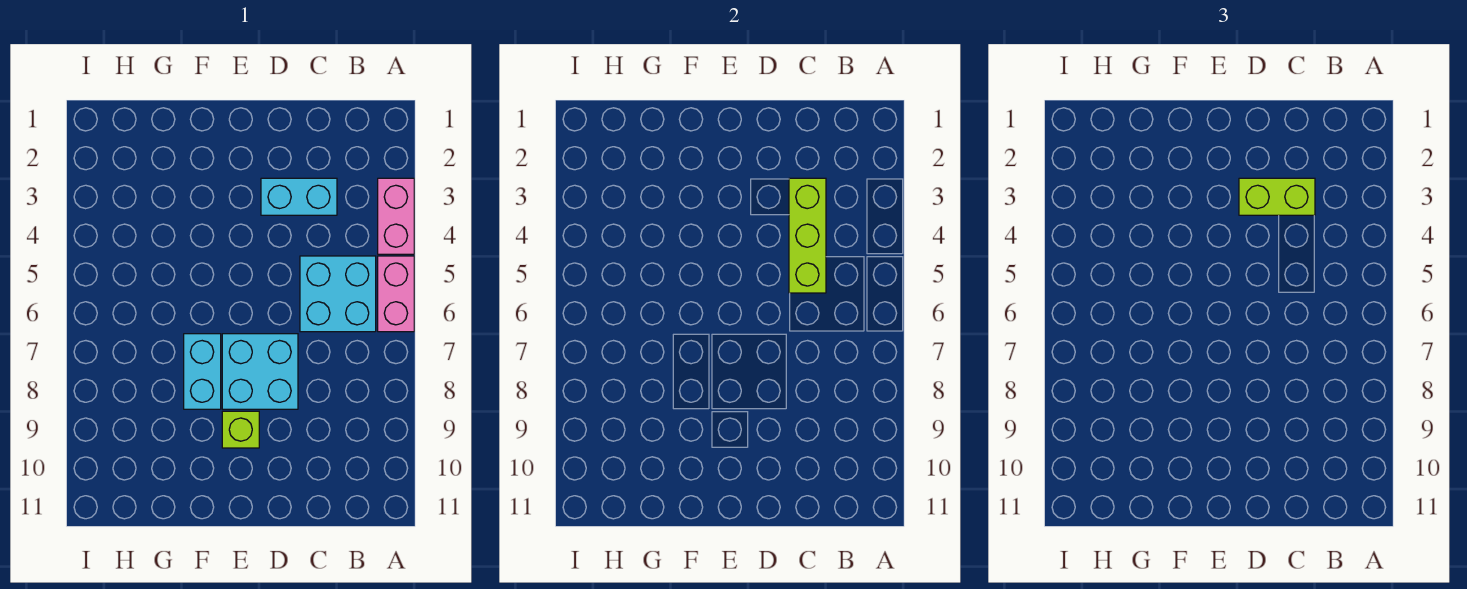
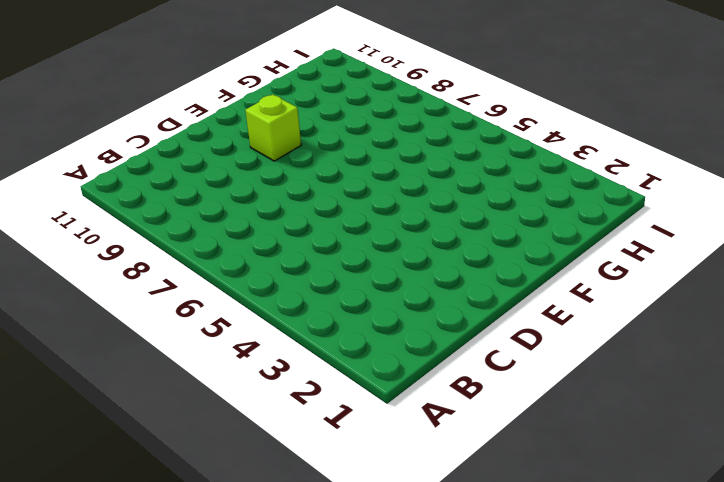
none -> pink brick A3:A4 level 1
none -> pink brick A5:A6 level 1

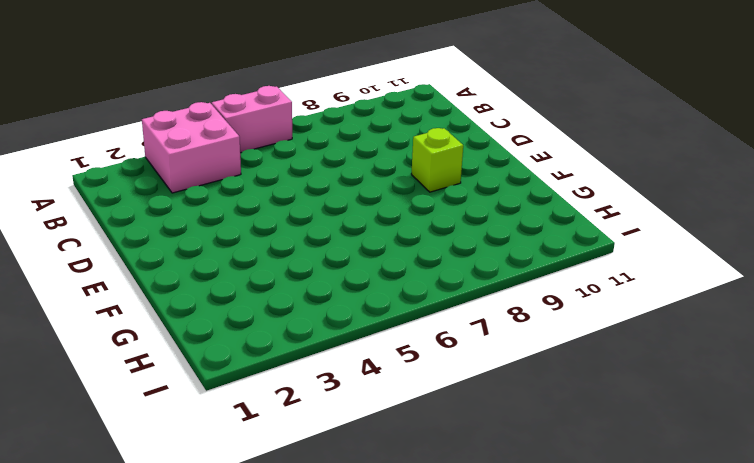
pink brick A3:B4 level 1 -> pink brick A3:A4 level 1
none -> cyan brick B5:C6 level 1
none -> cyan brick C3:D3 level 1

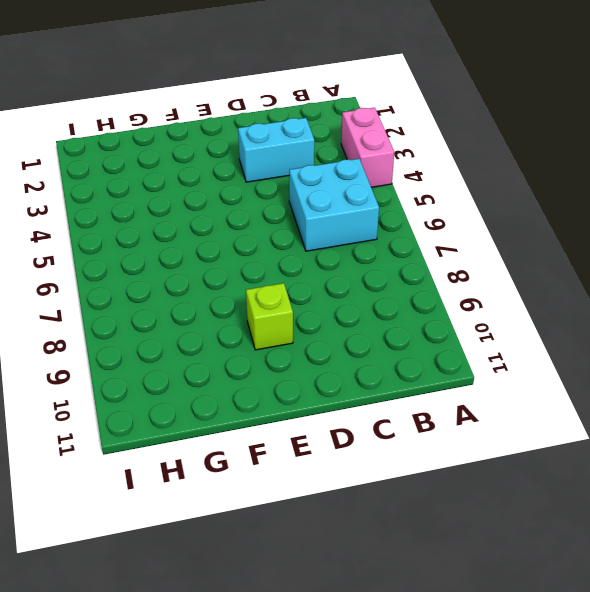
none -> pink brick A5:A6 level 1
none -> cyan brick D7:E8 level 1

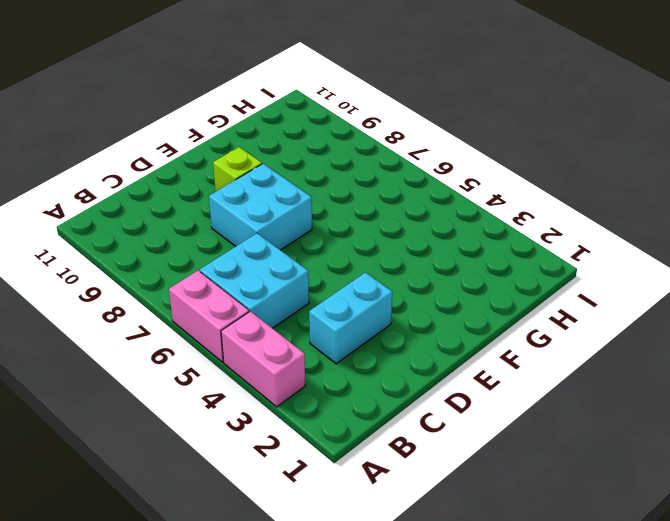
none -> cyan brick F7:F8 level 1
none -> lime brick C3:C5 level 2

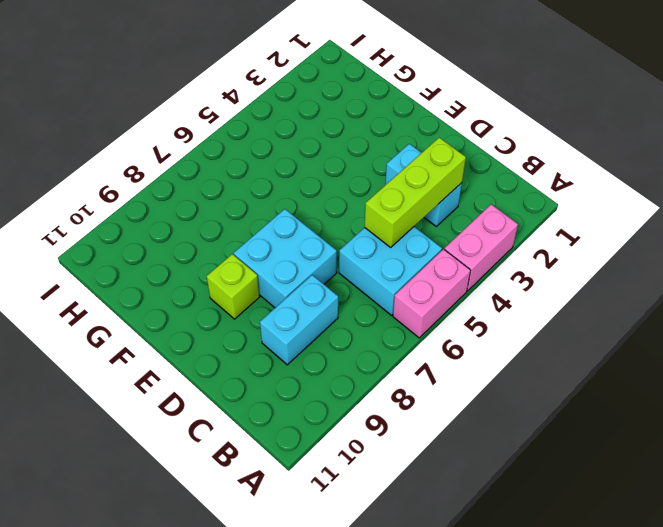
cyan brick C8:C9 level 1 -> cyan brick F7:F8 level 1
none -> lime brick C3:D3 level 3

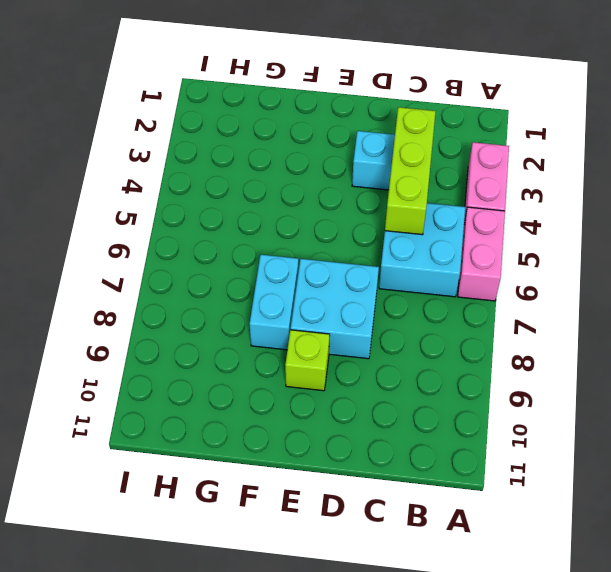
none -> lime brick C3:D3 level 3

